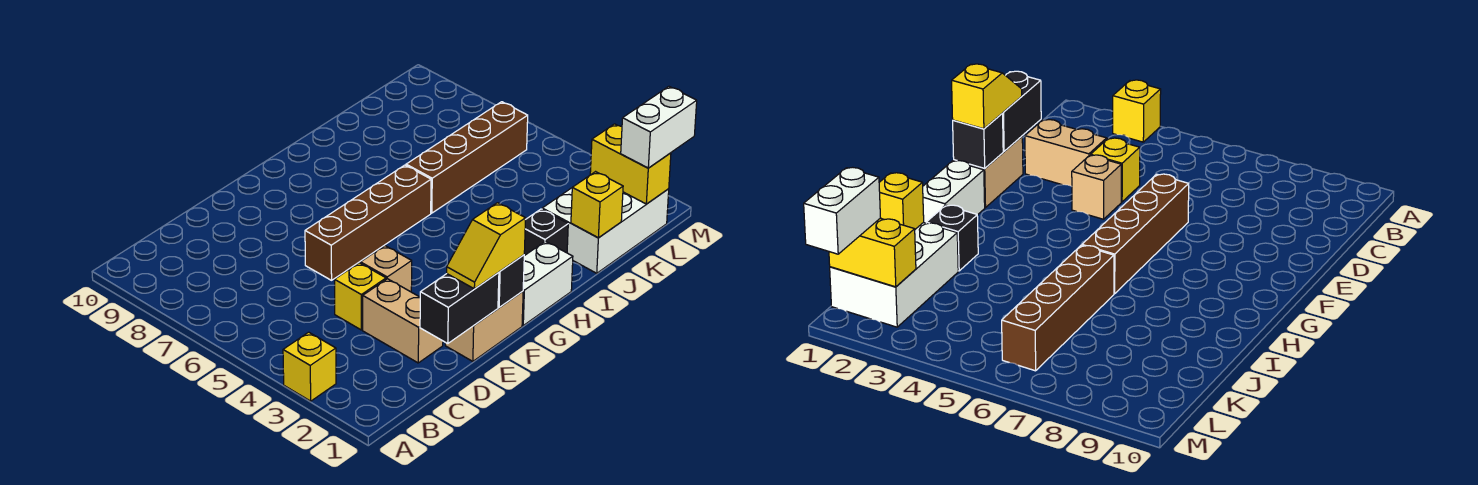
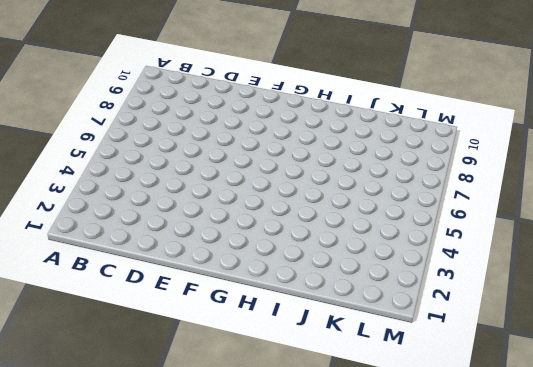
none -> yellow brick A3 level 1
none -> tan brick D2:D3 level 1
none -> yellow brick D4 level 1

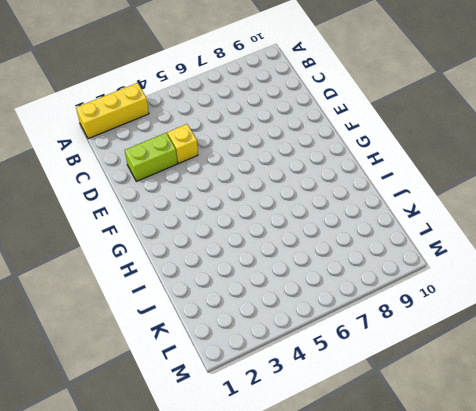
yellow brick A1:A3 level 1 -> yellow brick A3 level 1
lime brick D2:D3 level 1 -> tan brick D2:D3 level 1
none -> tan brick E1:F1 level 1
none -> tan brick E4 level 1
none -> brown brick E6:H6 level 1

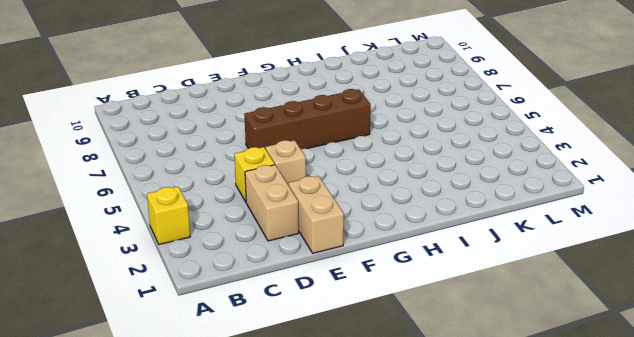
tan brick E1:E2 level 1 -> tan brick E1:F1 level 1
none -> white brick G1:H1 level 1
none -> black brick I2 level 1
none -> brown brick I6:L6 level 1

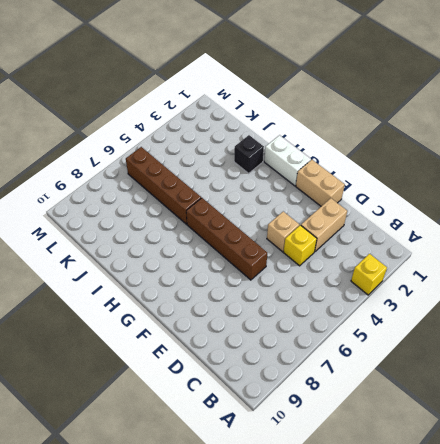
none -> white brick J1:L2 level 1
none -> black brick D1:E1 level 2
none -> black brick F1 level 2

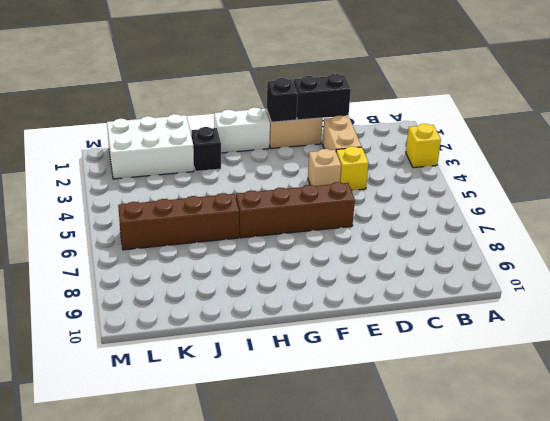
none -> yellow brick J1 level 2
none -> yellow brick L1:L2 level 2
none -> yellow slope E1:F1 level 3 top F

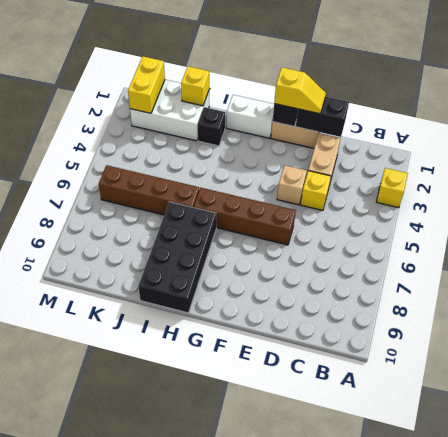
black brick H7:I10 level 1 -> none
none -> white brick L1:M1 level 3

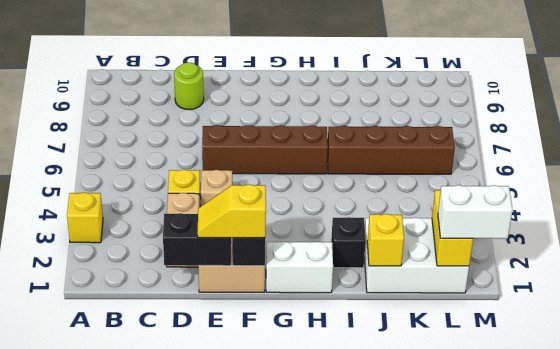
lime round brick D9 level 1 -> none

